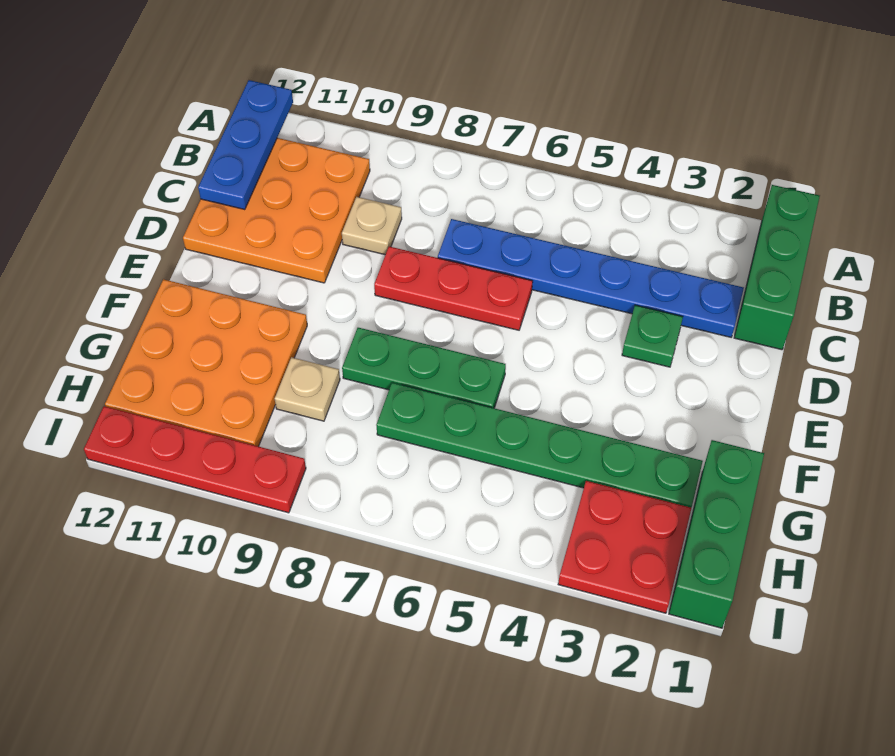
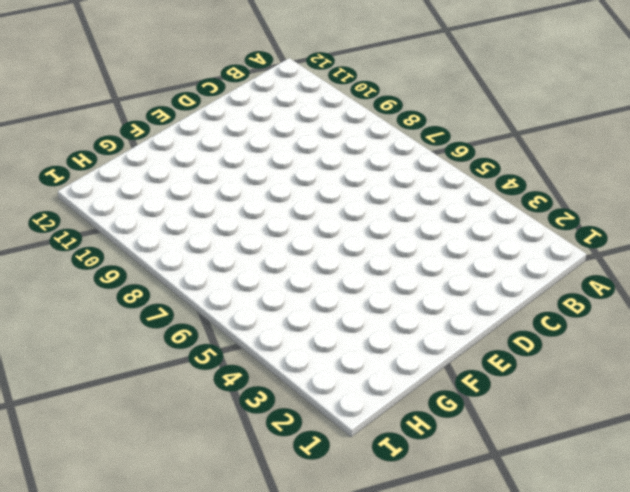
none -> green brick A1:C1 level 1
none -> orange plate B10:D12 level 1
none -> blue plate C2:C7 level 1

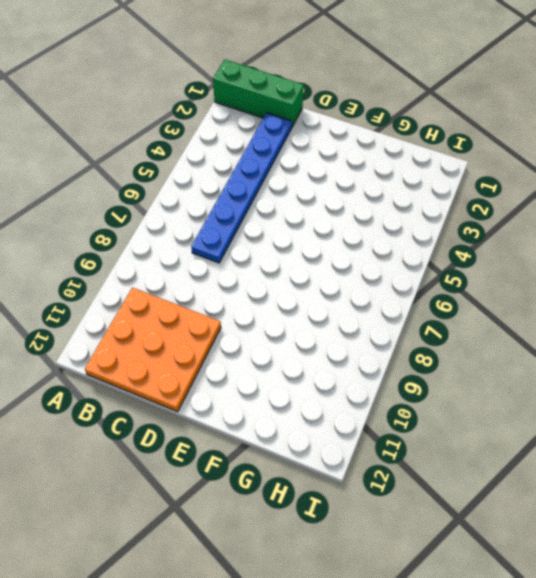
none -> tan plate C9 level 1
none -> green plate D3 level 1
none -> red plate D6:D8 level 1

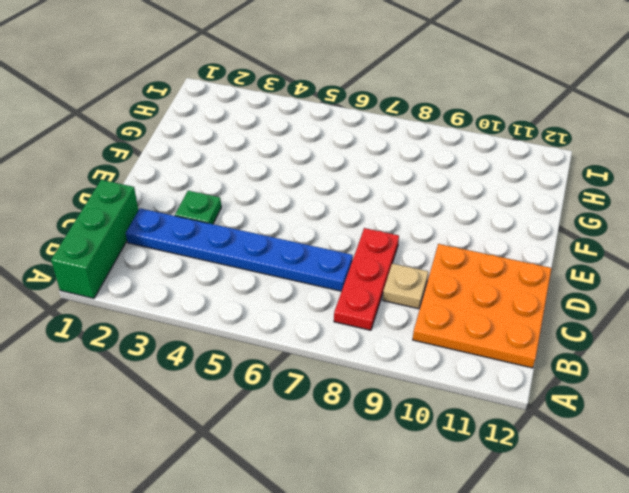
red plate B8:D8 level 1 -> red plate D6:D8 level 1
none -> green plate F6:F8 level 1
none -> orange plate F10:H12 level 1
none -> green brick G1:I1 level 1

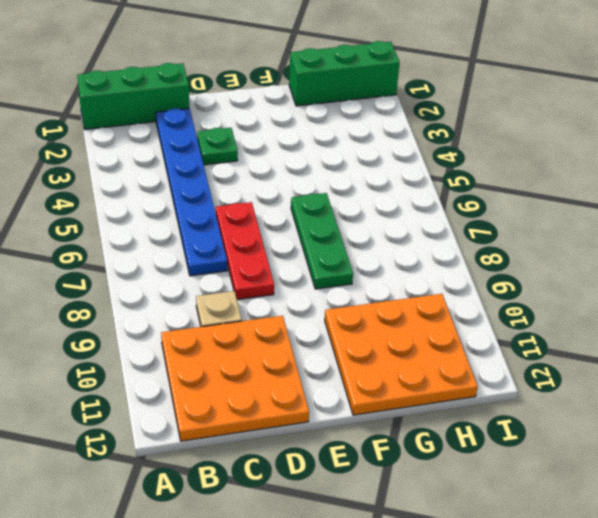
none -> green plate G2:G7 level 1
none -> tan plate G9 level 1
none -> red plate H2:I3 level 1

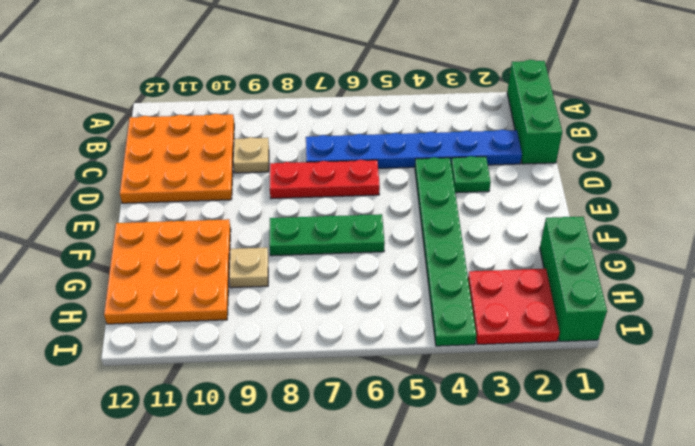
green plate D4:I4 level 1 -> green plate G2:G7 level 1
none -> red plate I9:I12 level 1
none -> blue plate A12:C12 level 2

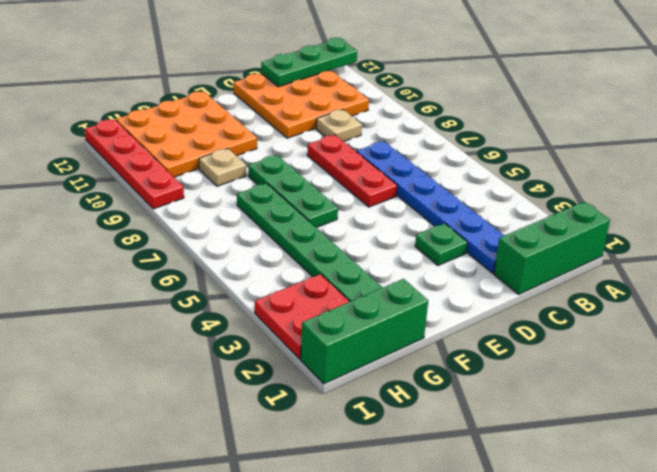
green plate A12:C12 level 2 -> blue plate A12:C12 level 2

